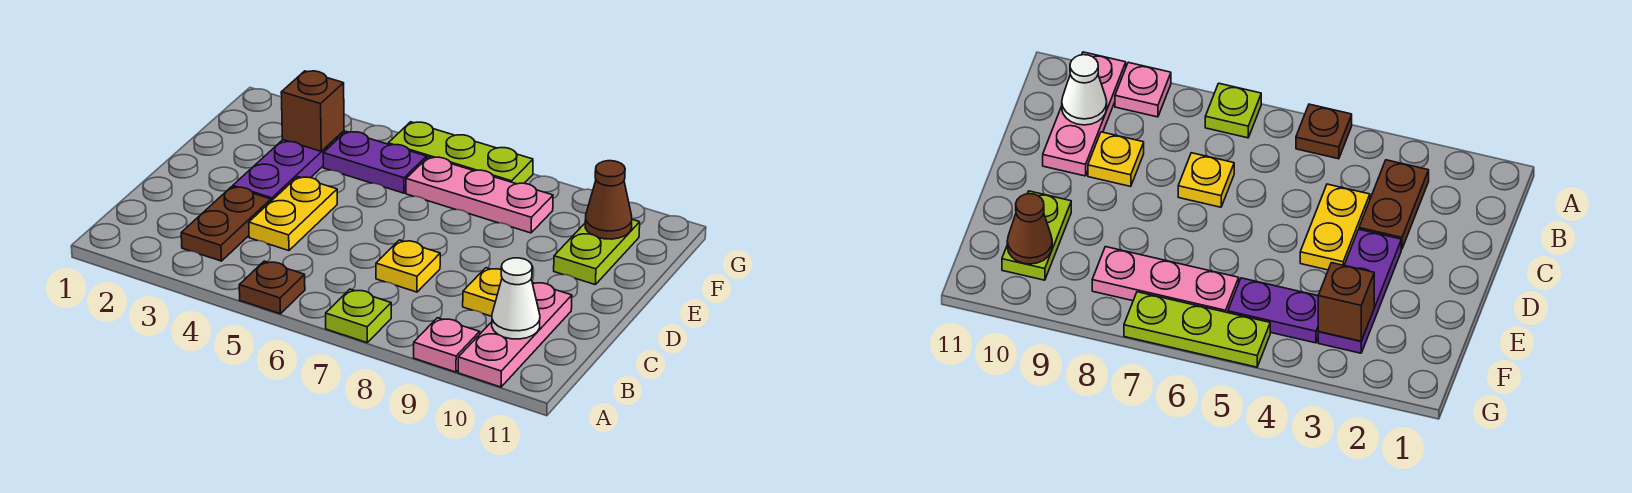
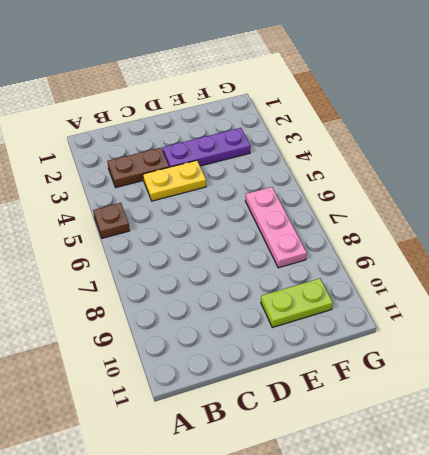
none -> lime plate A7 level 1
none -> pink plate A9 level 1
none -> pink plate A10:C10 level 1

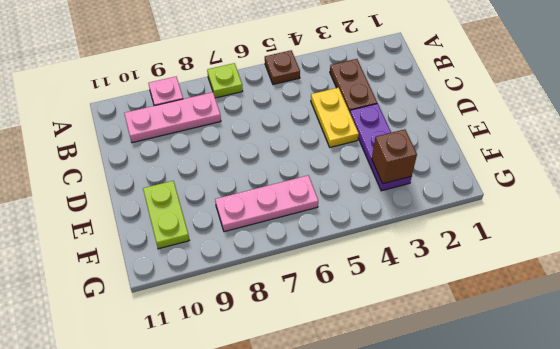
pink plate B8:B10 level 1 -> pink plate A10:C10 level 1
none -> yellow plate C7 level 1
none -> yellow plate C9 level 1
none -> purple plate F4:F5 level 1

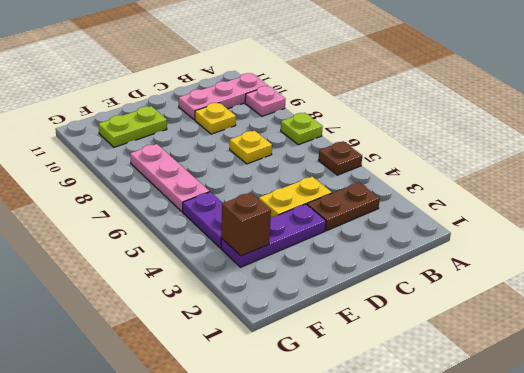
none -> lime plate G5:G7 level 1
none -> white cone B10 level 2
none -> brown cone F10 level 2

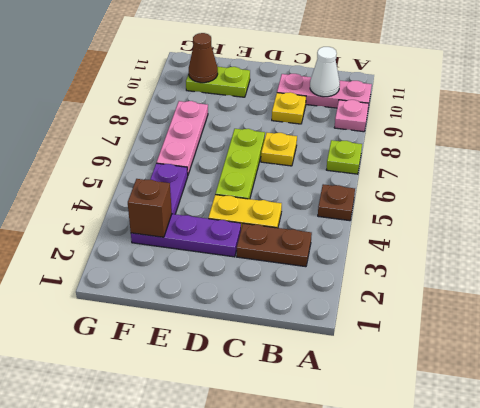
lime plate D5:D7 level 1 -> lime plate G5:G7 level 1

